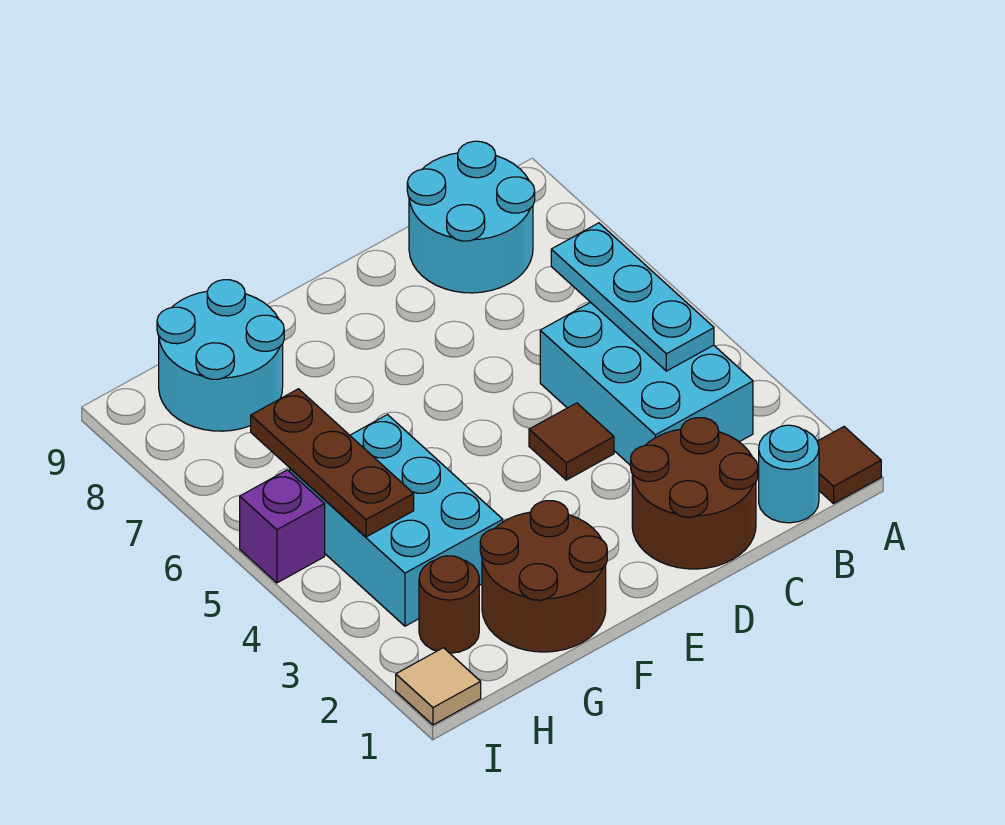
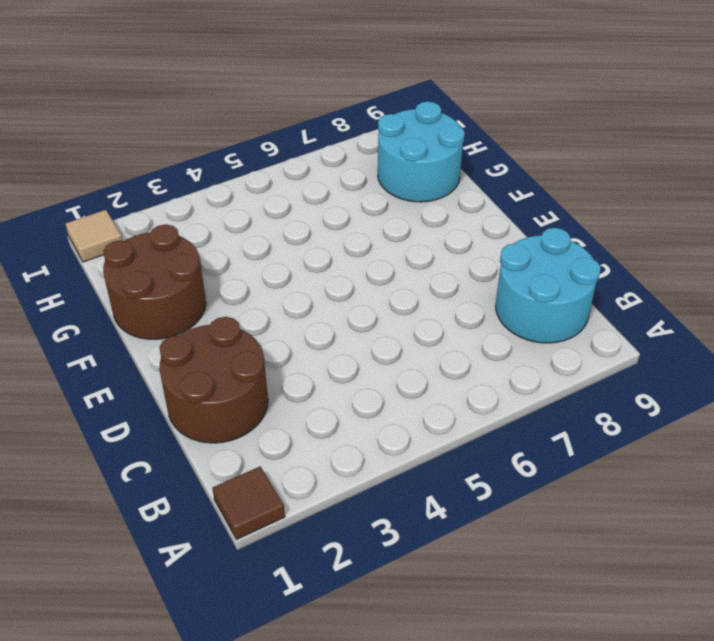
none -> cyan round brick B1 level 1
none -> cyan brick B3:C5 level 1
none -> brown tile D4 level 1

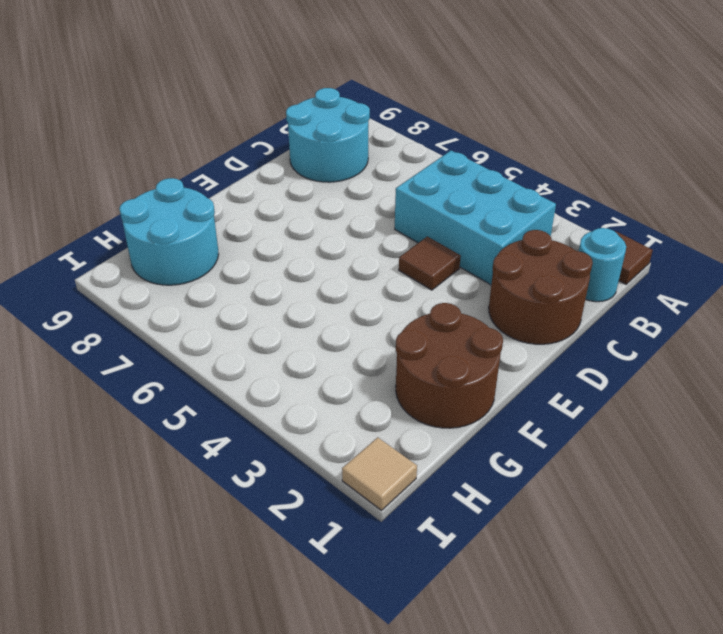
none -> cyan brick G3:H5 level 1
none -> brown round brick H2 level 1
none -> purple brick I5 level 1

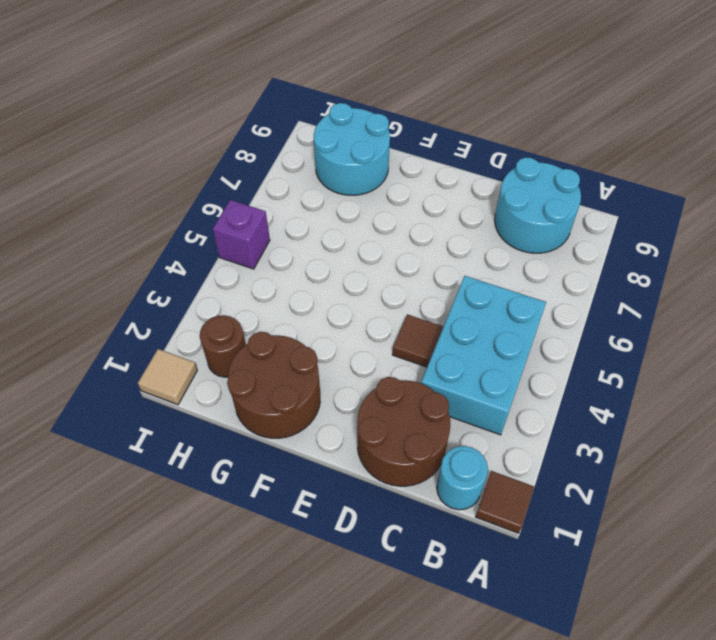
none -> cyan brick G3:H5 level 1
none -> cyan plate B4:B6 level 2
none -> brown plate H4:H6 level 2

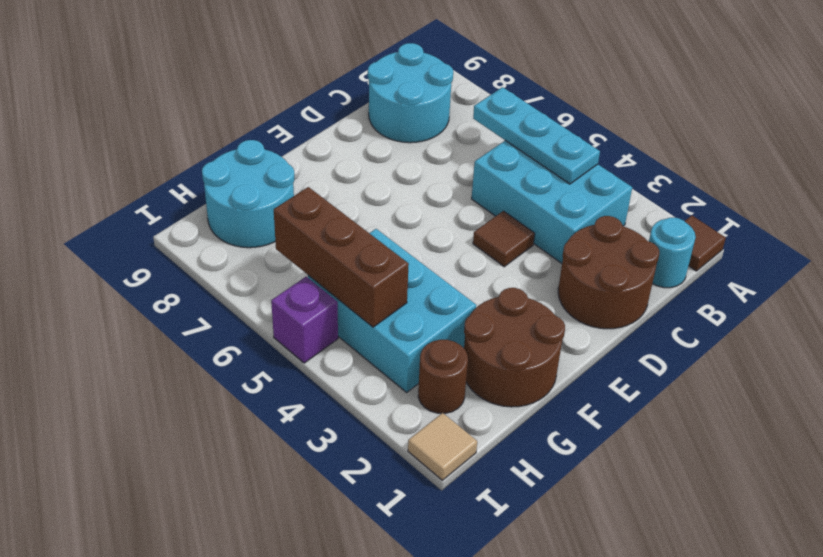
brown brick H4:H6 level 2 -> brown plate H4:H6 level 2

